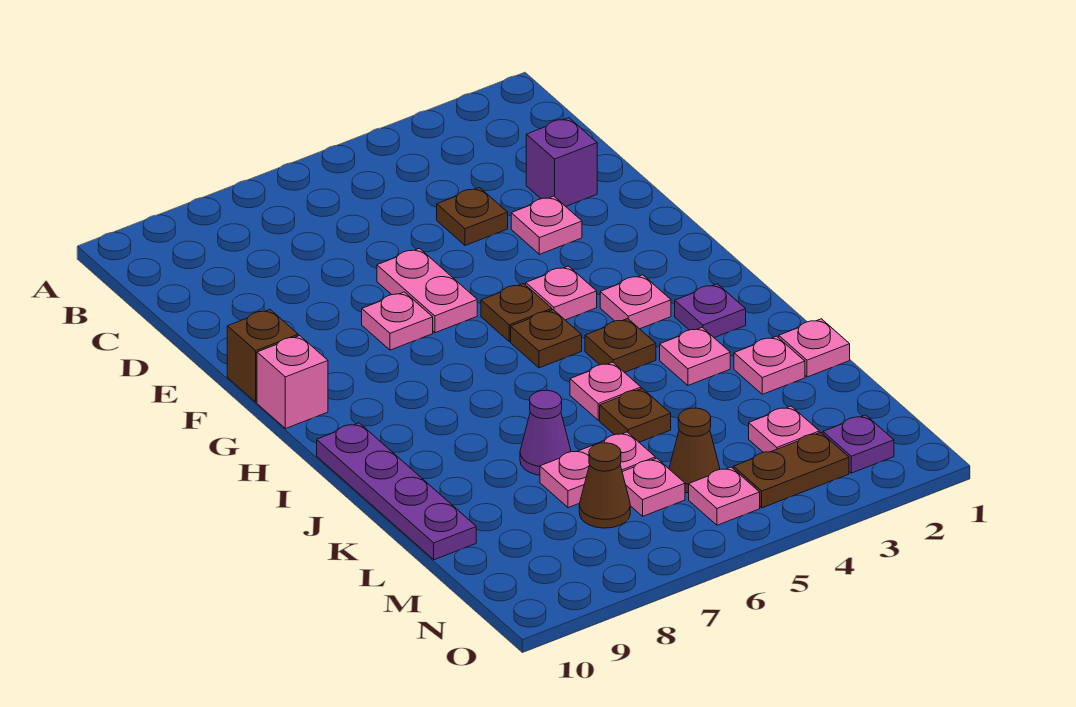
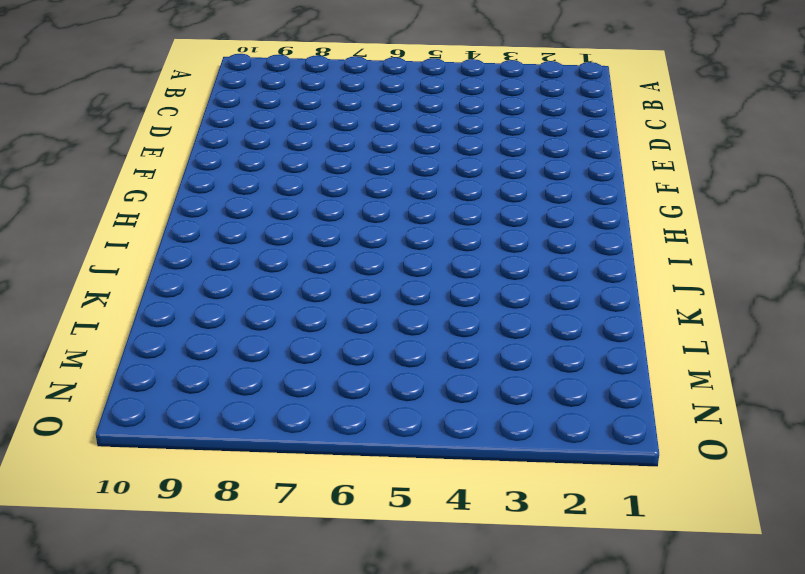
none -> purple brick D2 level 1
none -> brown plate D4 level 1
none -> pink plate E3 level 1

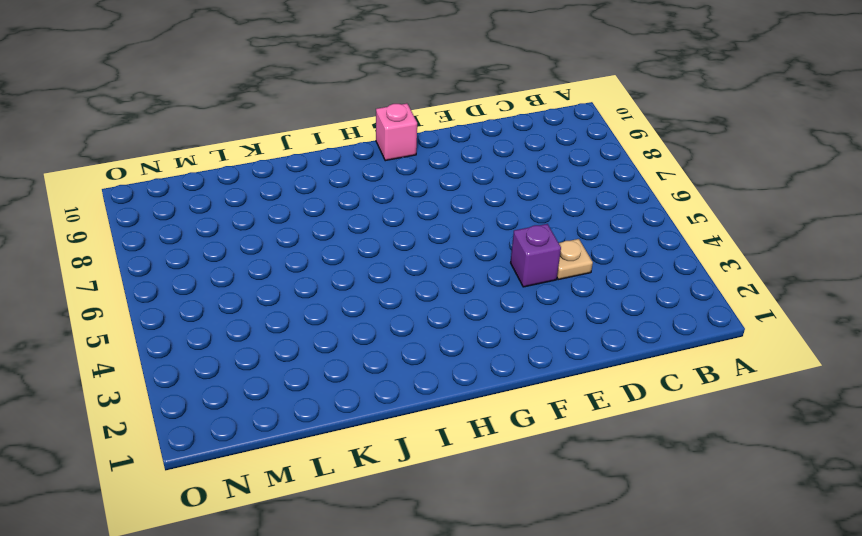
tan plate D4 level 1 -> brown plate D4 level 1
purple brick E4 level 1 -> purple brick D2 level 1
none -> pink plate E3 level 1
none -> pink plate E6:F6 level 1
none -> pink plate F7 level 1

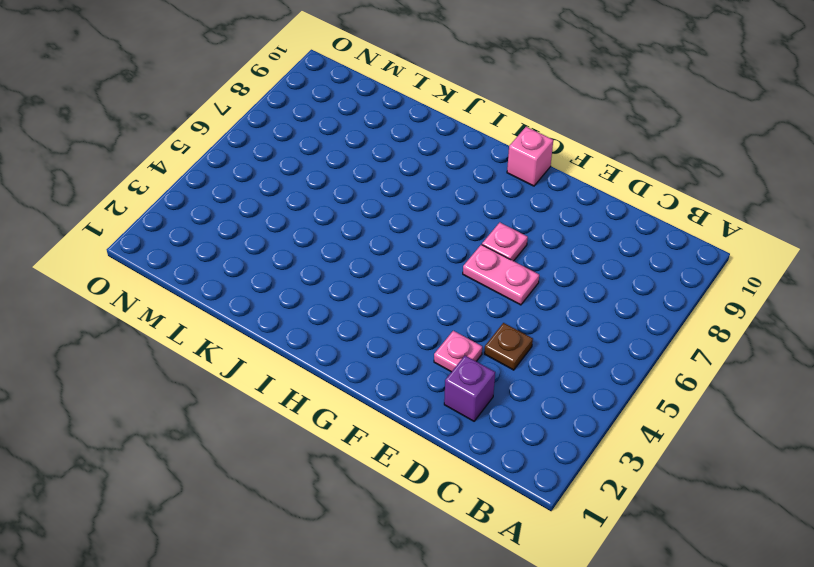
none -> brown brick F10 level 1
none -> pink plate G4 level 1
none -> brown plate G5 level 1

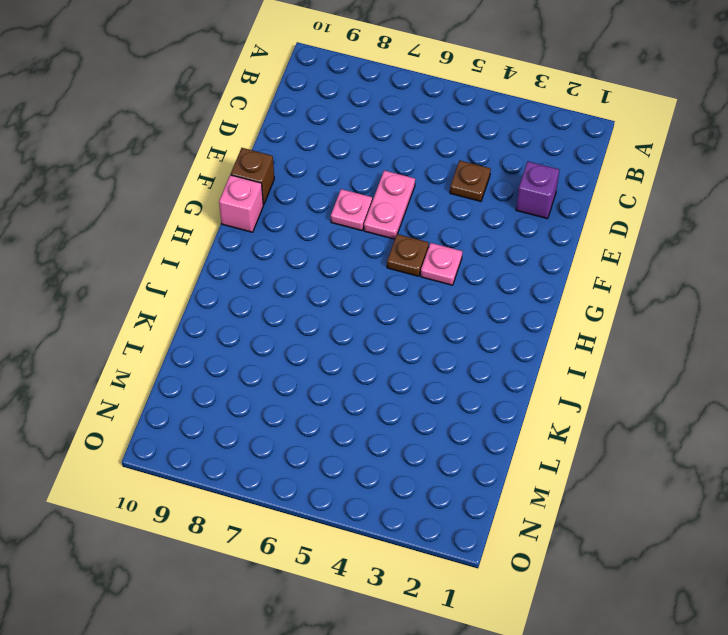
none -> pink plate E3 level 1
none -> pink plate H3 level 1
none -> brown plate H5 level 1

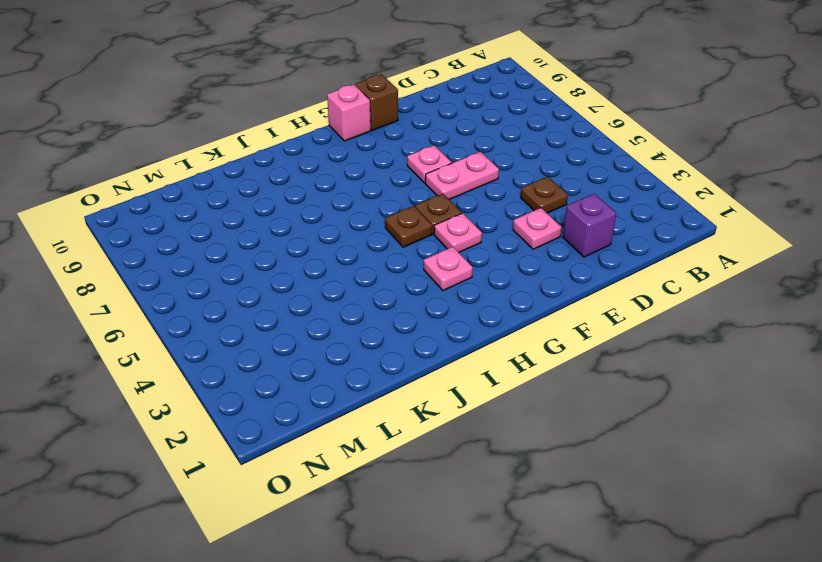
none -> purple plate I2 level 1
none -> brown plate I4 level 1
none -> purple plate I10:L10 level 1

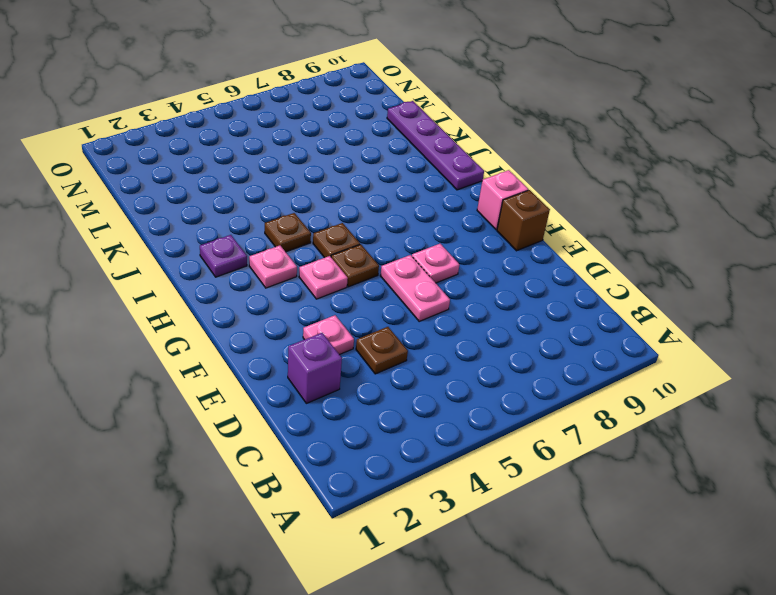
none -> pink plate J3 level 1
none -> pink plate J5 level 1
none -> pink plate K1 level 1

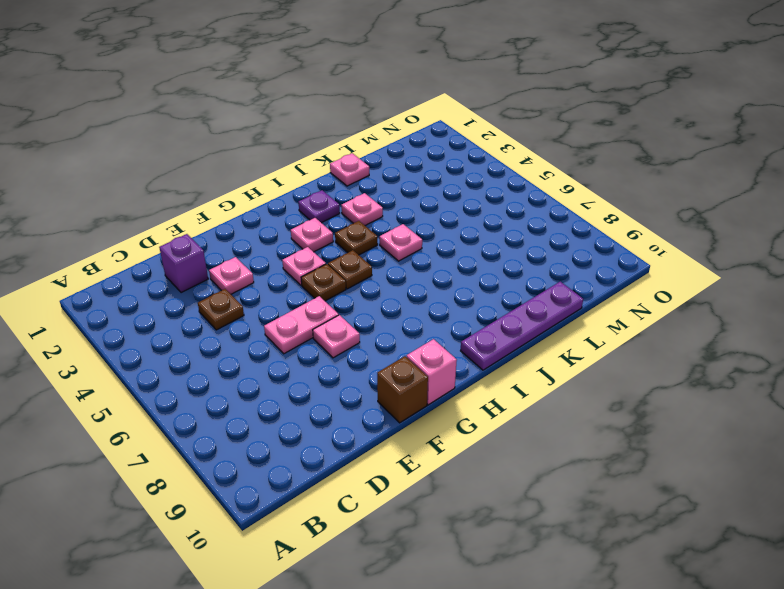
none -> pink plate K2 level 1
none -> brown plate K5 level 1
none -> purple cone K7 level 1

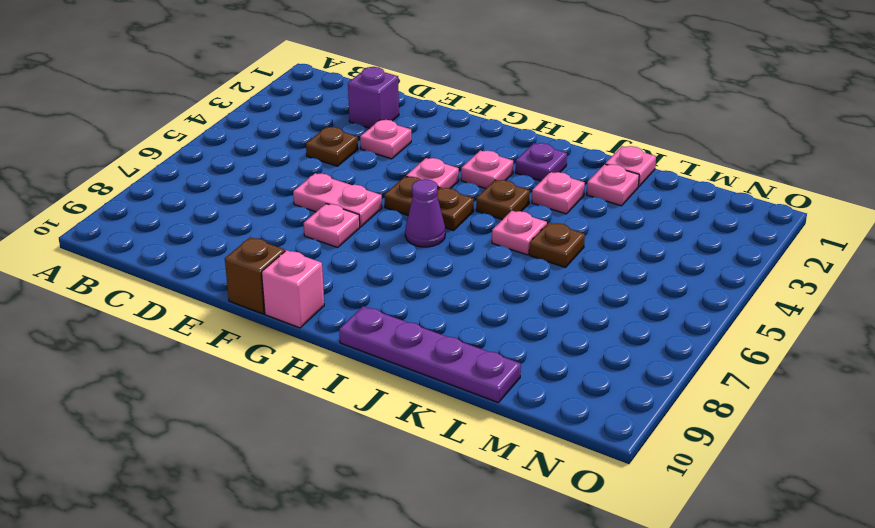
purple cone H6 level 1 -> purple cone K7 level 1
none -> pink plate L6:L7 level 1
none -> pink plate M3 level 1
none -> brown cone M5 level 1

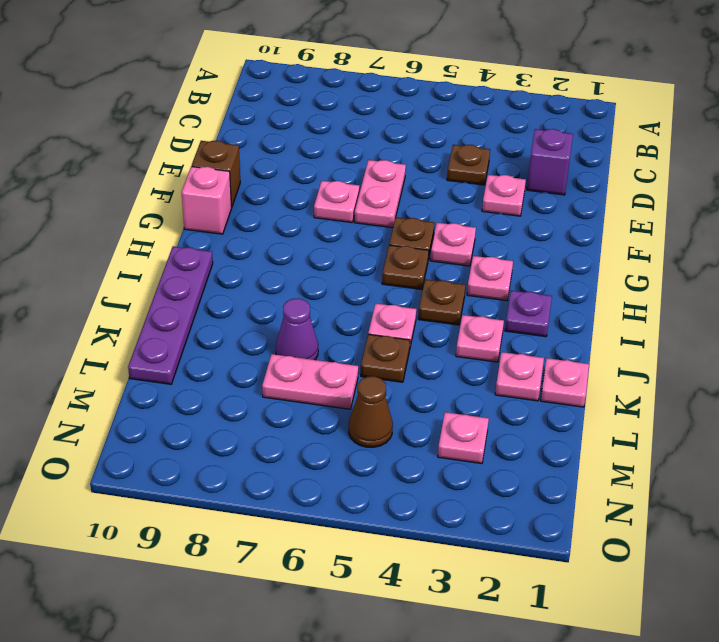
none -> pink plate M6 level 1
none -> brown cone M7 level 1
none -> purple plate N2 level 1

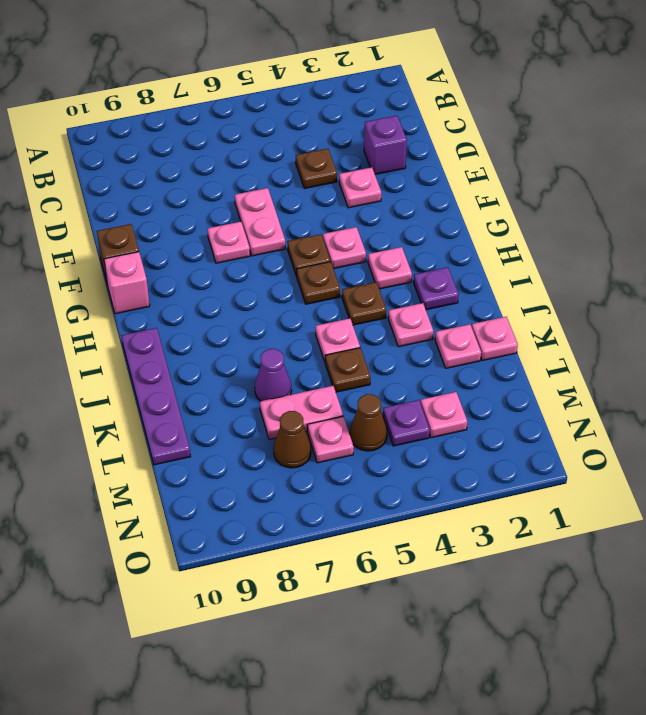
purple plate M4 level 1 -> purple plate N2 level 1
none -> brown plate N3:N4 level 1
none -> pink plate N5 level 1

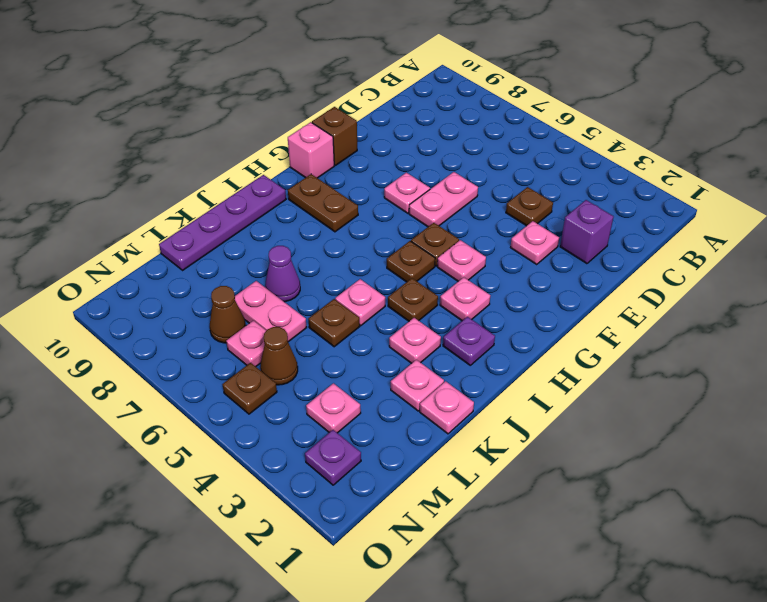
brown plate H8:H9 level 1 -> brown plate N3:N4 level 1
brown plate N5 level 1 -> pink plate N5 level 1

